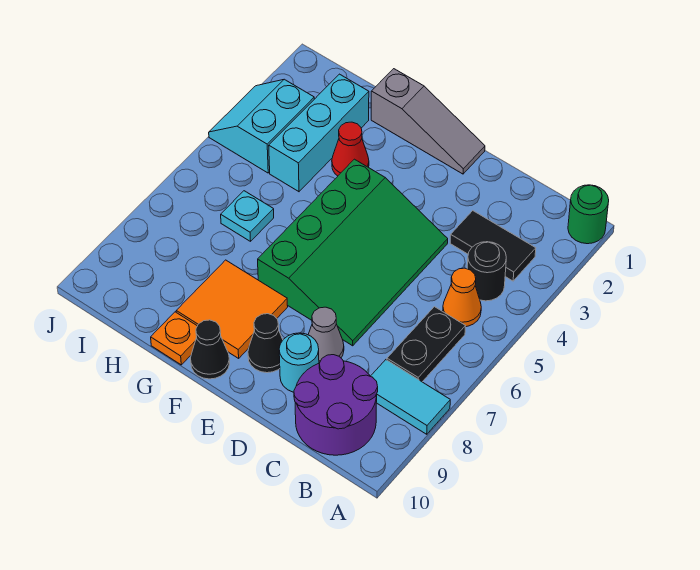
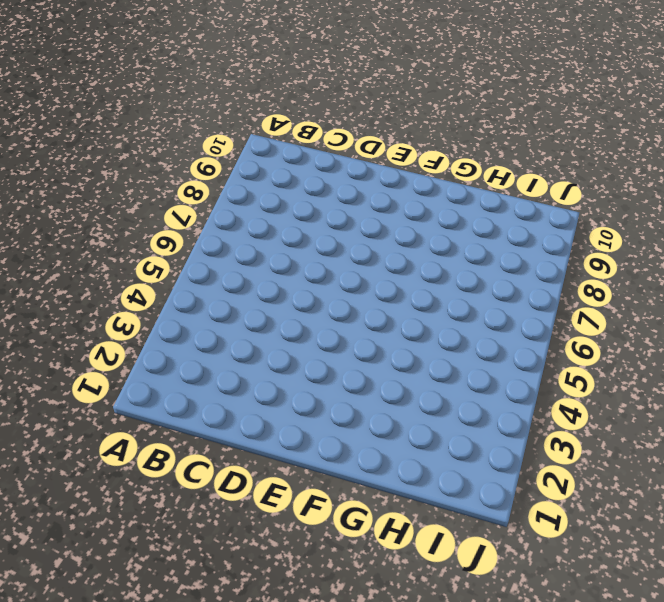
none -> green round brick A1 level 1
none -> cyan tile A8:B8 level 1
none -> black tile B3:C3 level 1

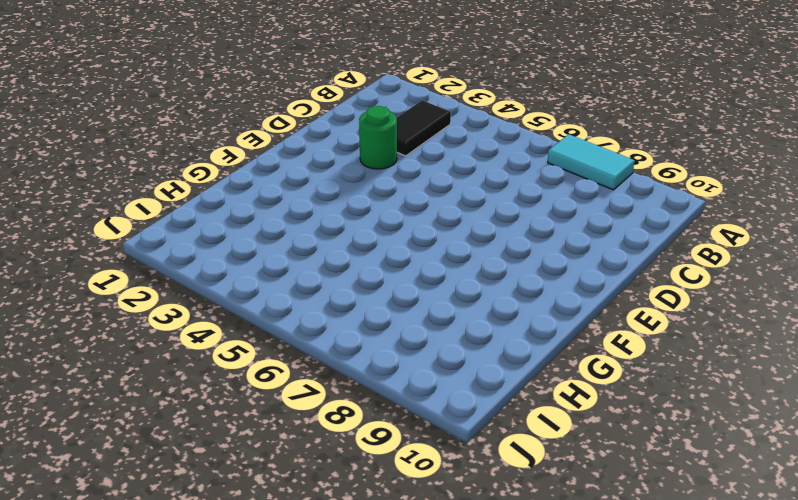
cyan tile A7:A8 level 1 -> cyan tile A8:B8 level 1
green round brick D3 level 1 -> green round brick A1 level 1
none -> black round brick B4 level 1
none -> orange cone B5 level 1
none -> black plate B6:B7 level 1

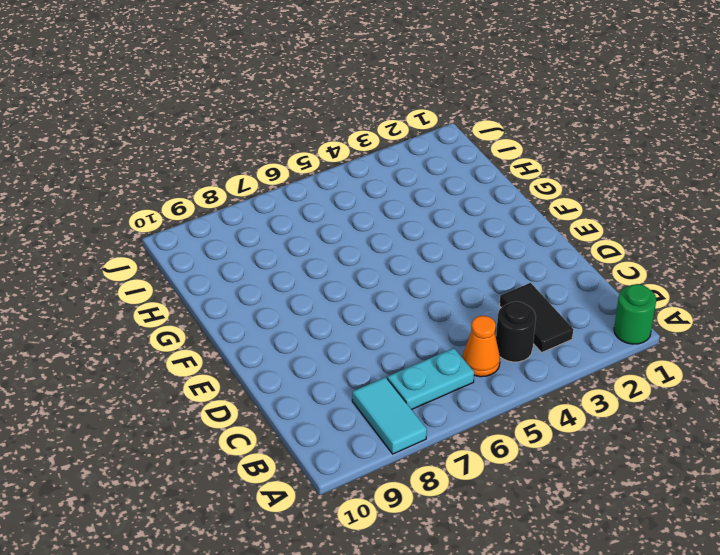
cyan plate B6:B7 level 1 -> black plate B6:B7 level 1
none -> purple round brick B9:C10 level 1
none -> green slope D4:F7 level 1 top F
none -> grey cone D8 level 1

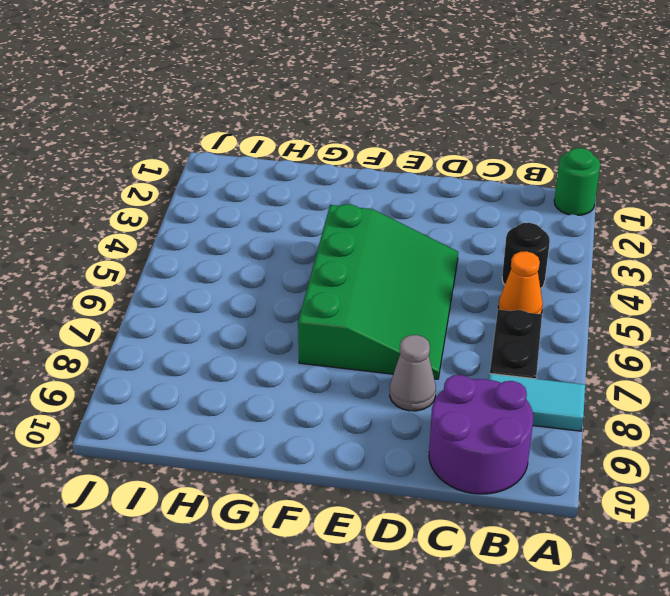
none -> black tile B3:C3 level 1
none -> cyan round brick D9 level 1
none -> grey slope E1:G1 level 1 top G

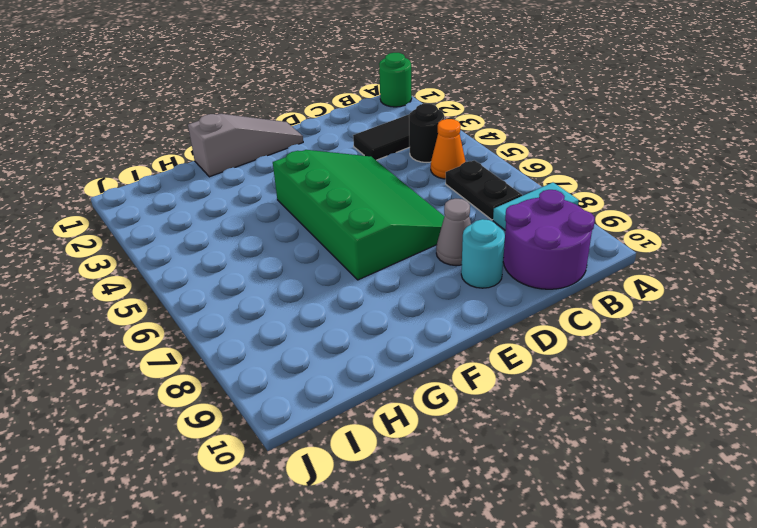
none -> black cone E9 level 1
none -> orange tile F8:G9 level 1
none -> black cone F10 level 1

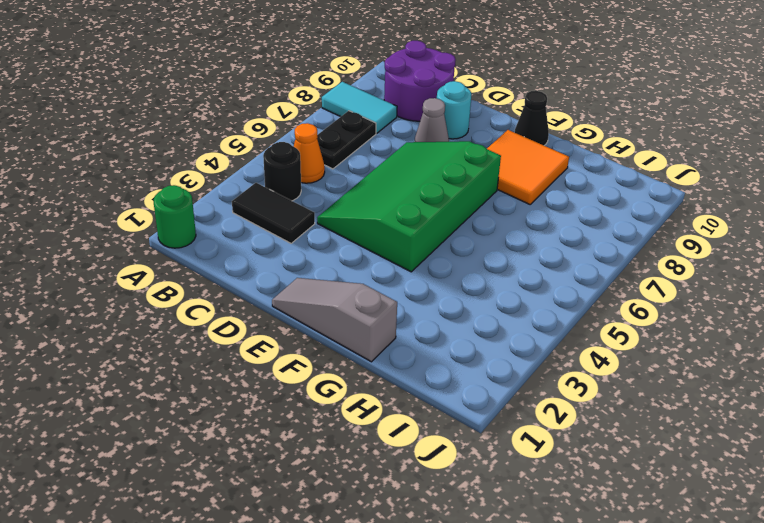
none -> black cone E9 level 1
none -> red cone G3 level 1
none -> orange plate G10 level 1

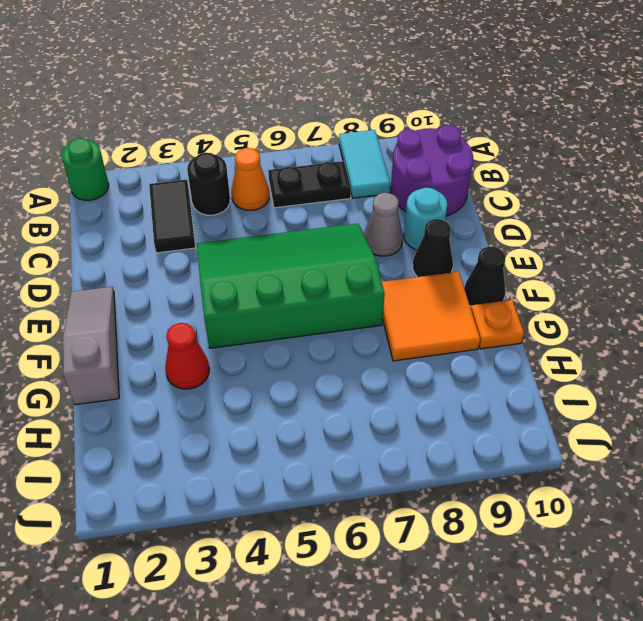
none -> cyan brick H2:H4 level 1
none -> cyan plate H6 level 1
none -> cyan slope I3:J4 level 1 top I

